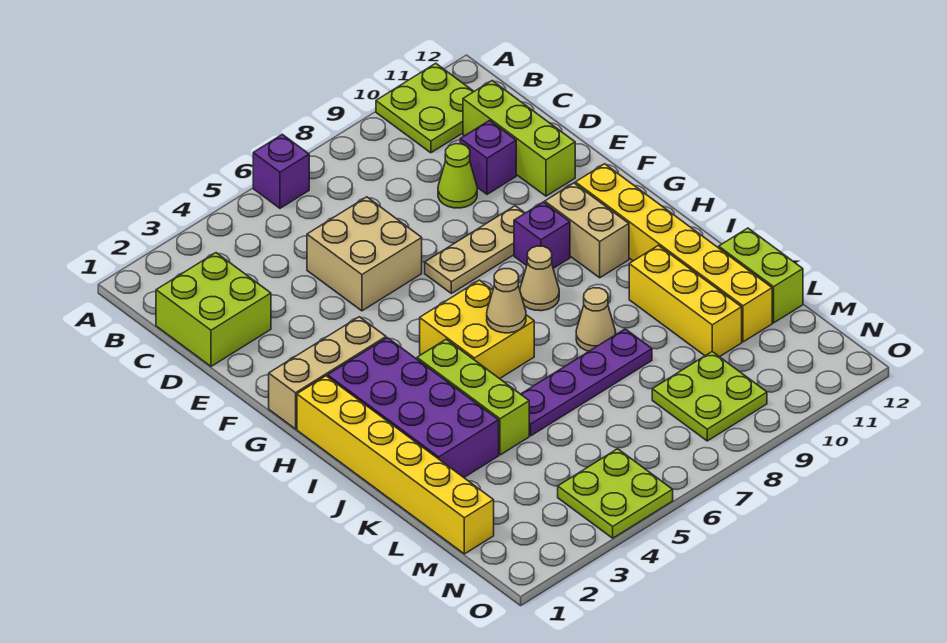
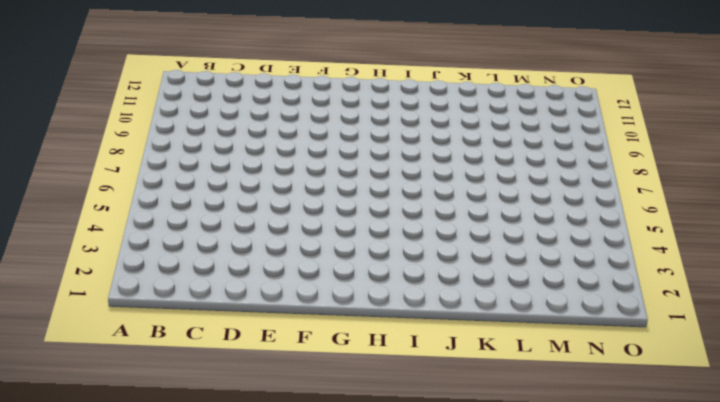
none -> purple brick A6 level 1
none -> lime plate A10:B11 level 1
none -> lime brick C1:D2 level 1

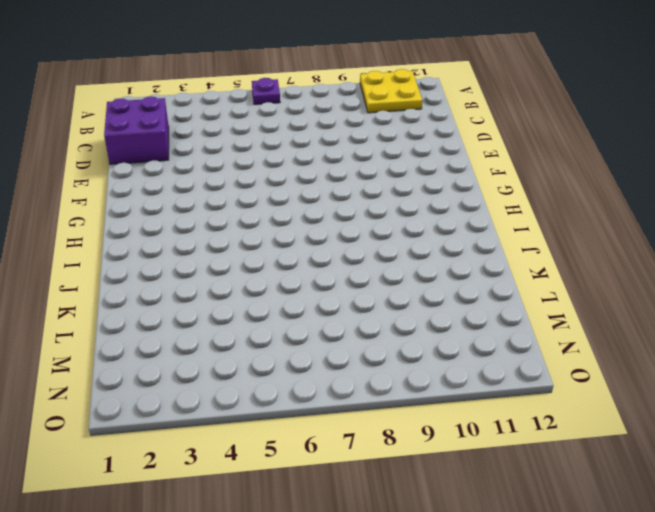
purple plate A6 level 1 -> purple brick A6 level 1
yellow plate A10:B11 level 1 -> lime plate A10:B11 level 1
purple brick C1:D2 level 1 -> lime brick C1:D2 level 1
none -> lime brick C11:E11 level 1
none -> tan brick D5:E6 level 1
none -> lime cone D9 level 1

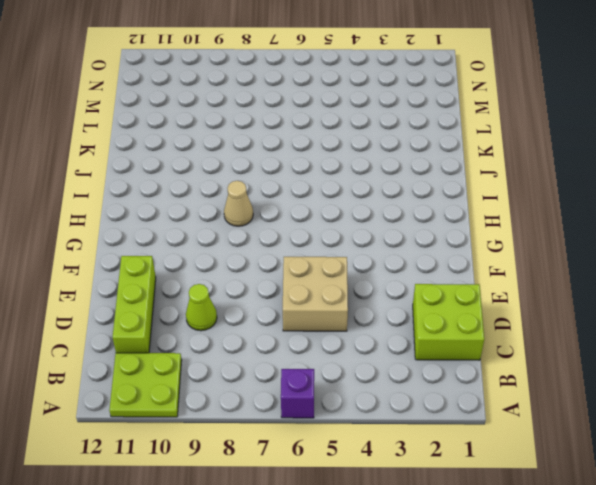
none -> purple brick D10 level 1
none -> tan plate F7:F9 level 1
none -> tan brick G1:G3 level 1

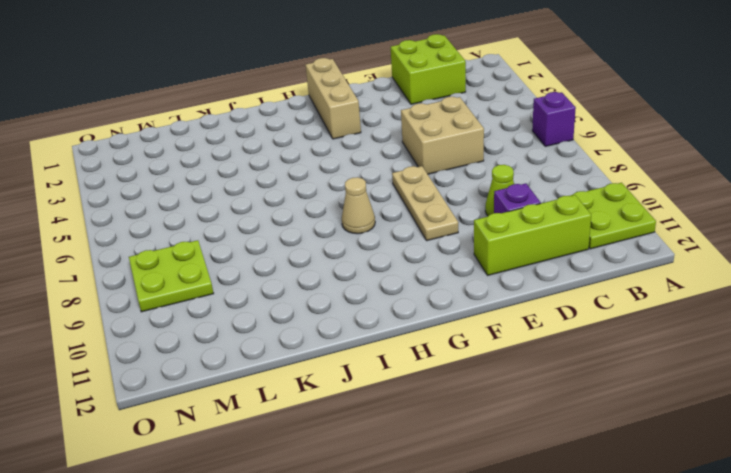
none -> purple brick G9 level 1
none -> tan brick G10:H10 level 1
none -> yellow brick G11:L11 level 1

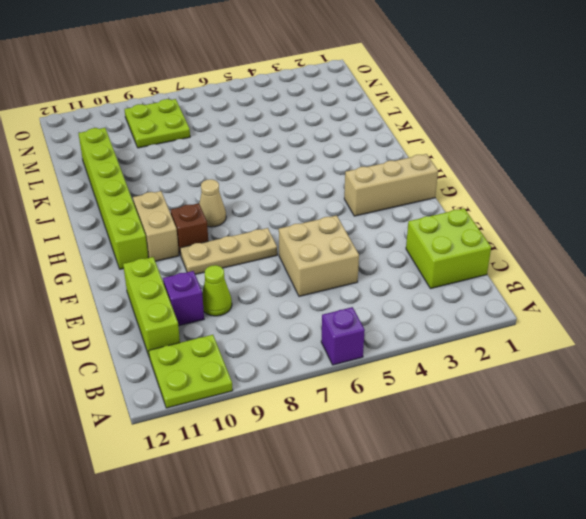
brown brick G9 level 1 -> purple brick G9 level 1
lime brick G11:L11 level 1 -> yellow brick G11:L11 level 1
none -> yellow brick H1:M1 level 1
none -> purple brick H2:K3 level 1
none -> yellow brick H5:I6 level 1

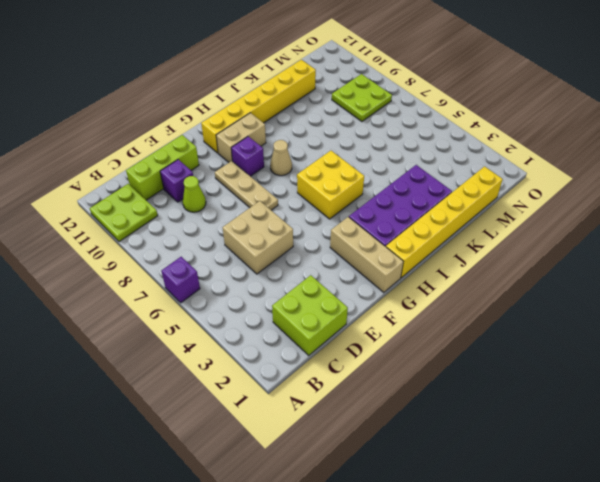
none -> lime brick I4:K4 level 1
none -> tan cone J8 level 1
none -> yellow brick J10:L10 level 1

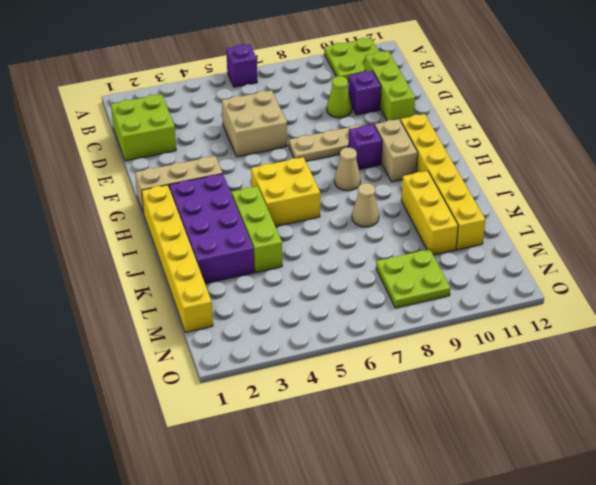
none -> purple plate K5:K8 level 1
none -> lime brick K12:L12 level 1
none -> lime plate N4:O5 level 1

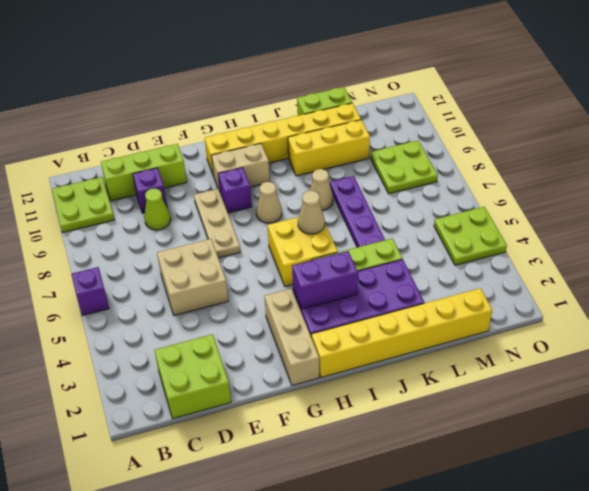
purple brick H3:I3 level 2 -> none

